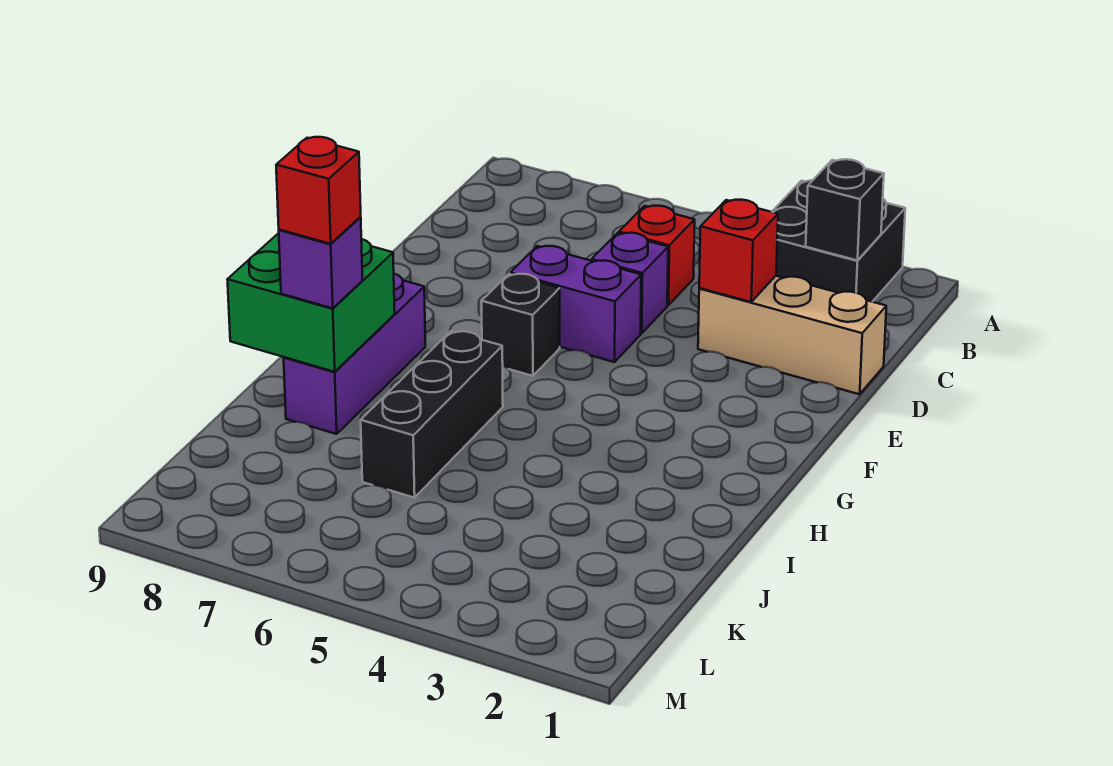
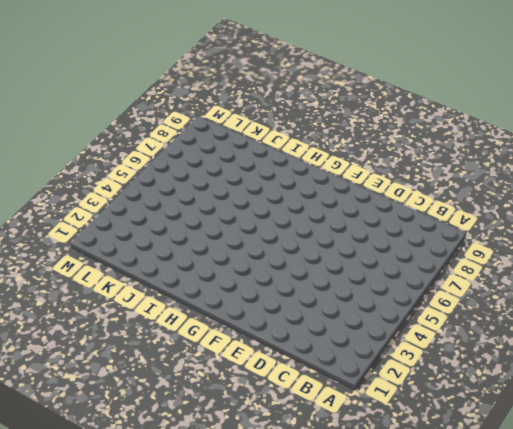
none -> black brick A2:B3 level 1
none -> red brick C5 level 1
none -> tan brick D1:D3 level 1

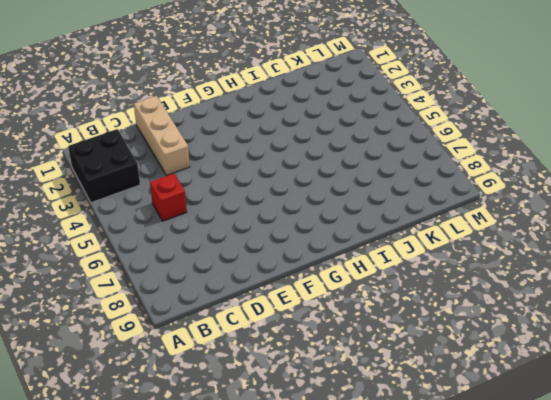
none -> purple brick D5 level 1
none -> purple brick E5:E6 level 1
none -> black brick F6 level 1

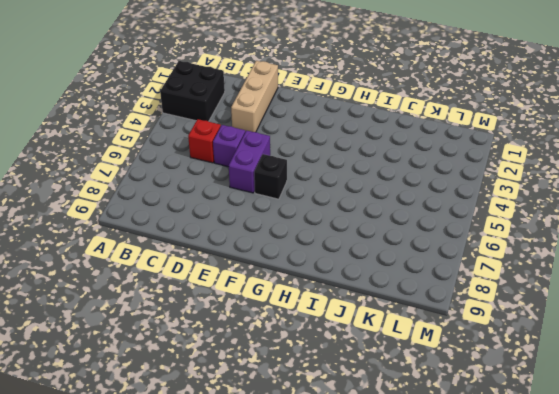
none -> purple brick G8:I8 level 1
none -> black brick H6:J6 level 1
none -> black brick B2 level 2

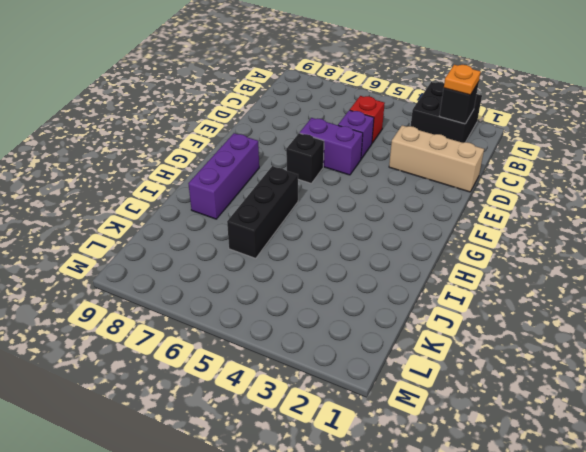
orange plate B2 level 3 -> none
none -> red brick D3 level 2
none -> green brick H8:I9 level 2
none -> purple brick I8 level 3

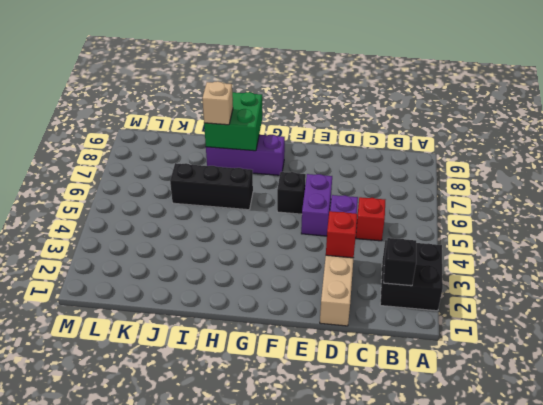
tan brick I8 level 3 -> purple brick I8 level 3
none -> red brick I8 level 4

